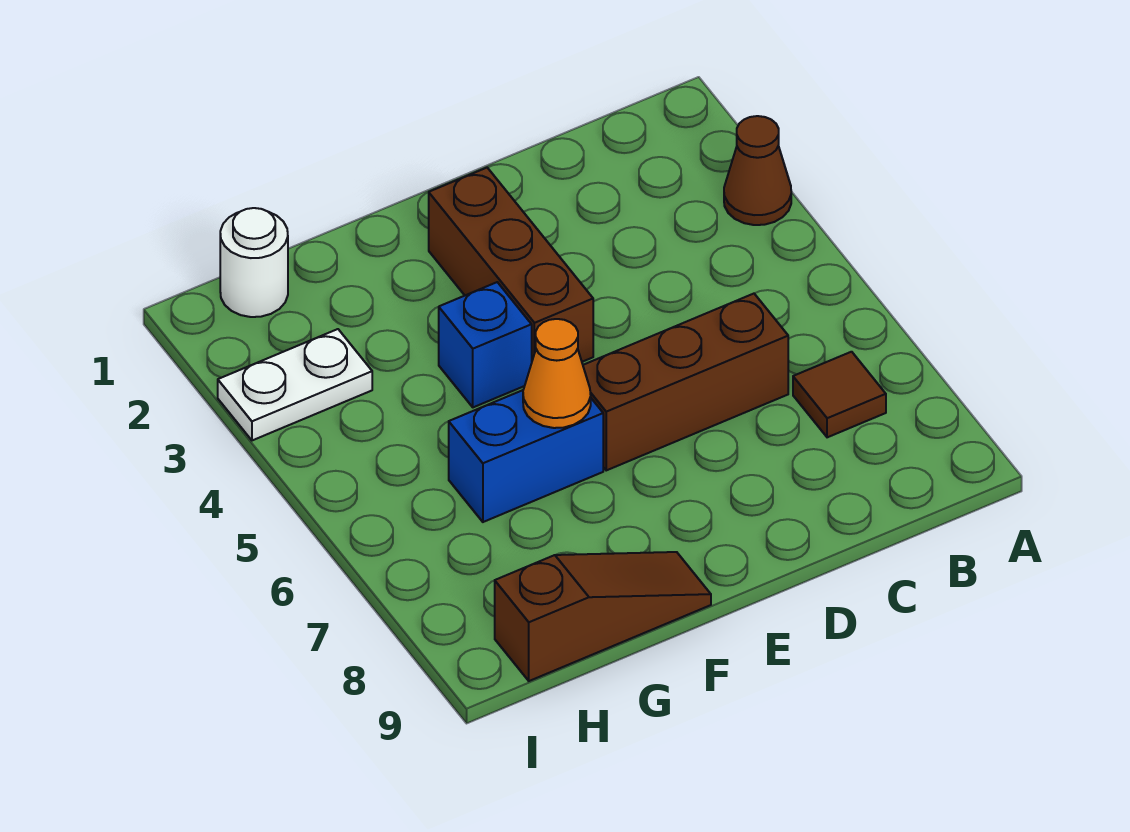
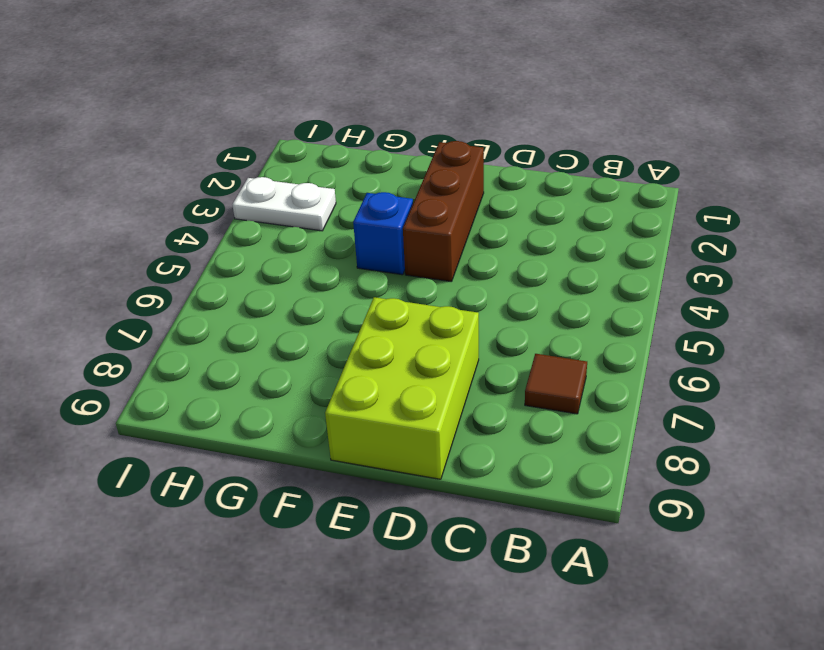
lime brick D7:E9 level 1 -> none
none -> brown cone A3 level 1
none -> brown brick C6:E6 level 1

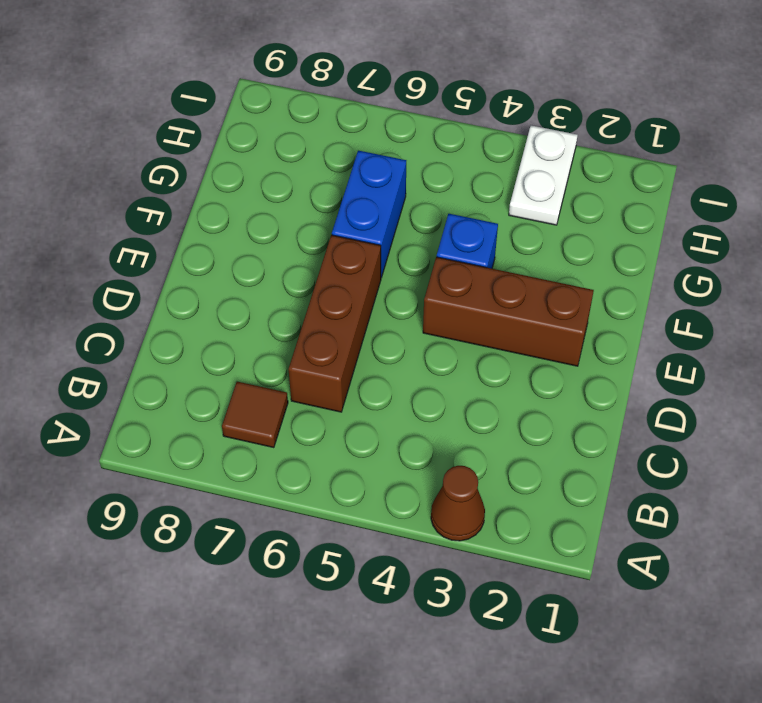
none -> brown slope F9:H9 level 1 top H
none -> white round brick H1 level 1

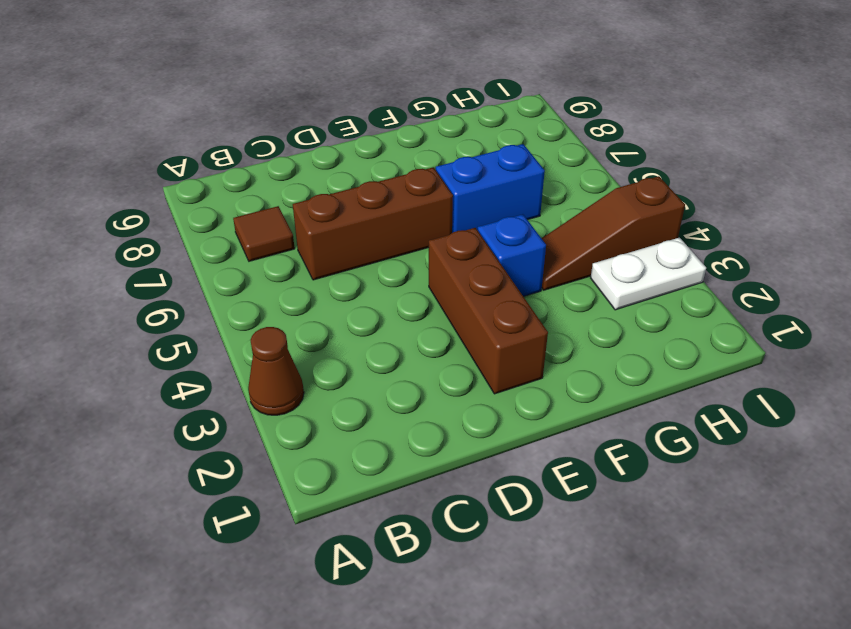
brown slope G4:I4 level 1 top I -> brown slope F9:H9 level 1 top H
none -> white round brick H1 level 1
none -> orange cone F6 level 2

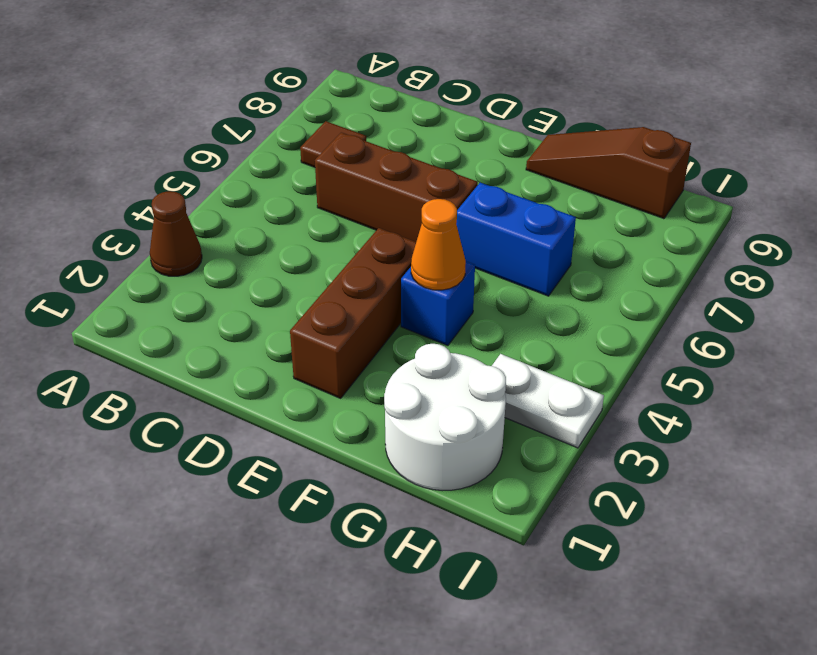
orange cone F4 level 2 -> orange cone F6 level 2
white round brick G1:H2 level 1 -> white round brick H1 level 1

